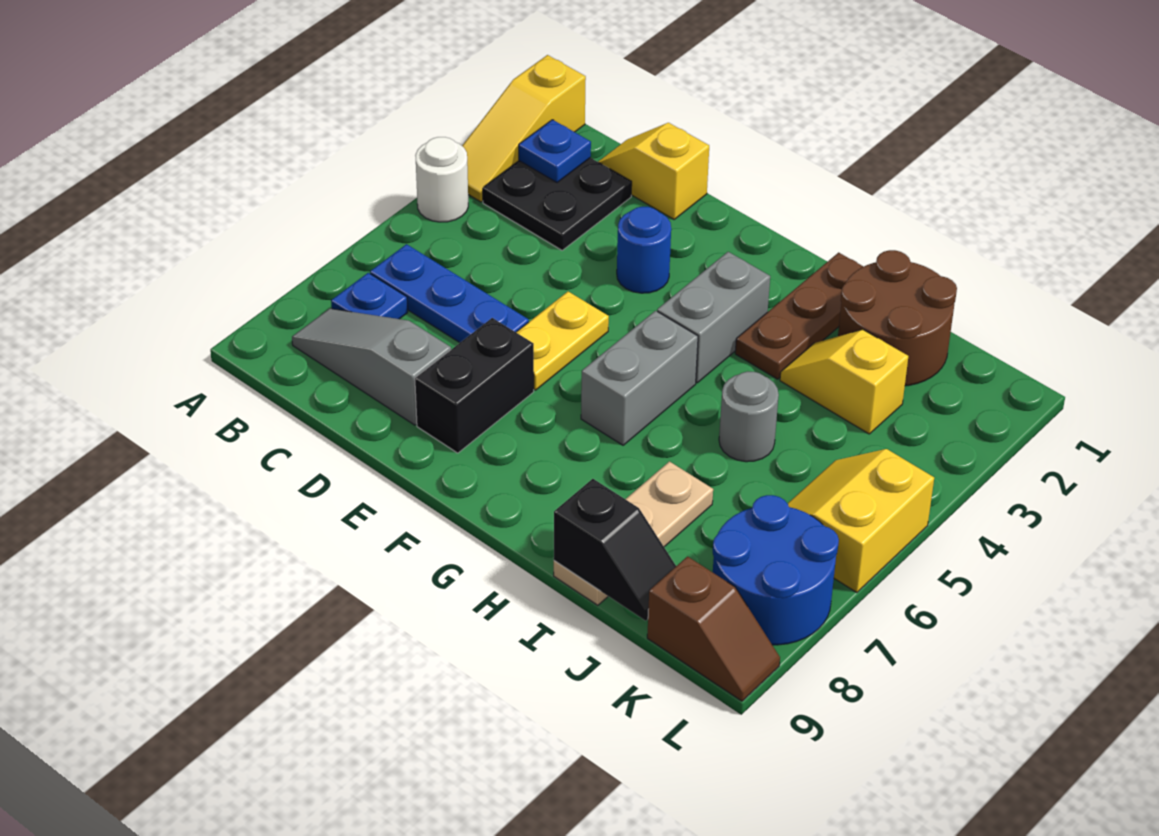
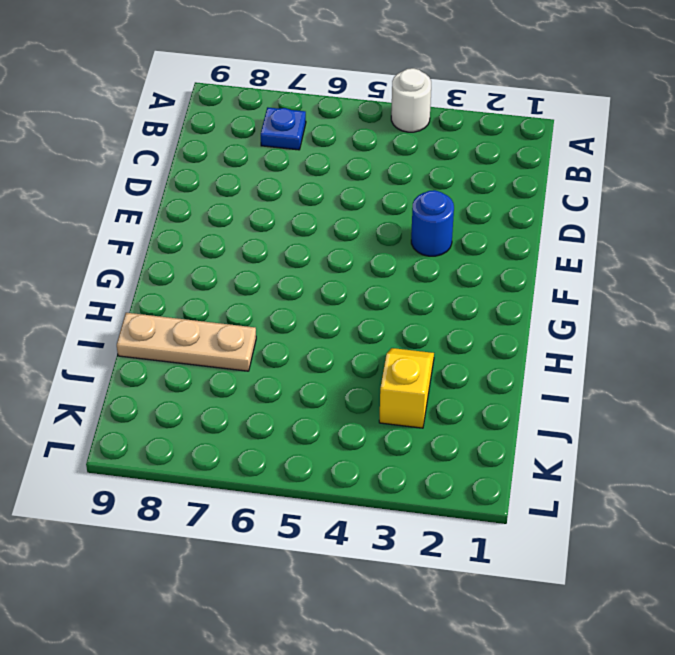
none -> yellow slope A1:A3 level 1 top 1
none -> black plate B2:C3 level 1
none -> blue plate B6:D6 level 1

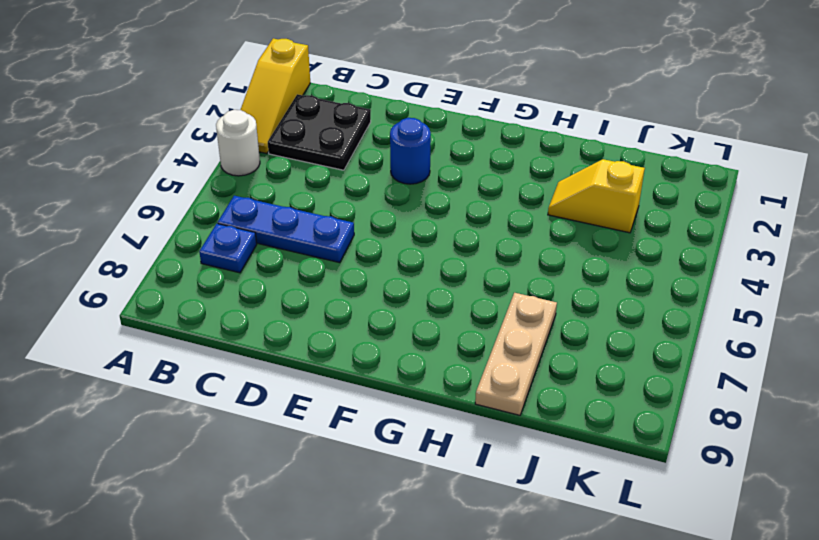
none -> grey slope B8:D8 level 1 top D
none -> yellow slope C1:D1 level 1 top D
none -> yellow plate E5:E6 level 1

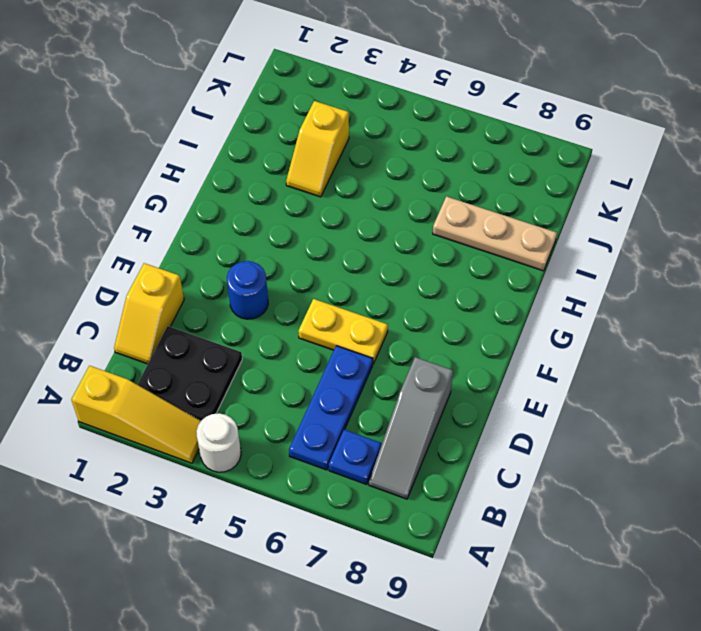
none -> black brick E7:E8 level 1
none -> grey brick G3:G4 level 1
none -> grey brick G5:G6 level 1

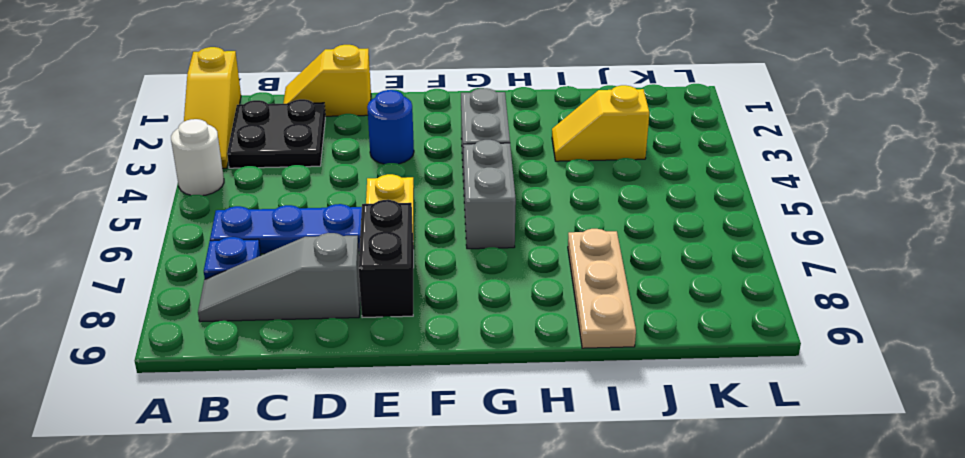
none -> brown plate H1:H3 level 1
none -> brown round brick I1:J2 level 1
none -> grey round brick I5 level 1

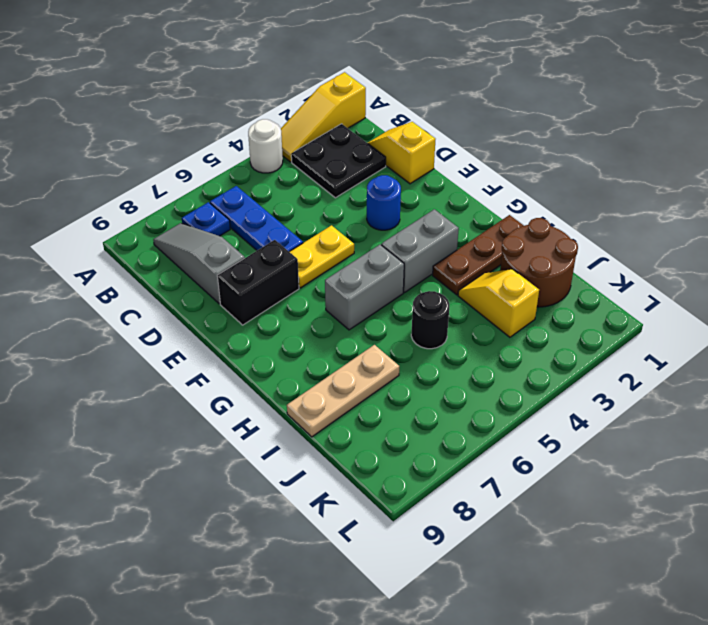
black round brick I5 level 1 -> grey round brick I5 level 1
none -> yellow slope K5:L6 level 1 top L
none -> blue round brick K7:L8 level 1
none -> brown slope K9:L9 level 1 top K

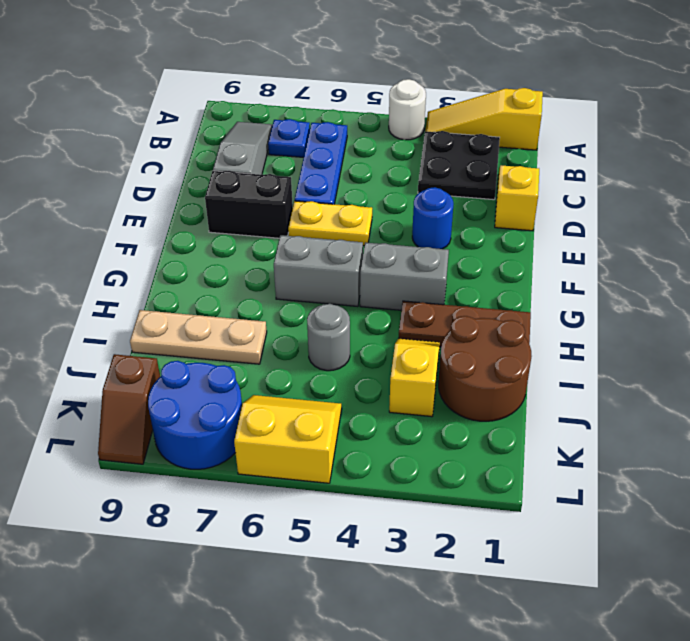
none -> blue plate B2 level 2
none -> black slope I9:J9 level 2 top I

